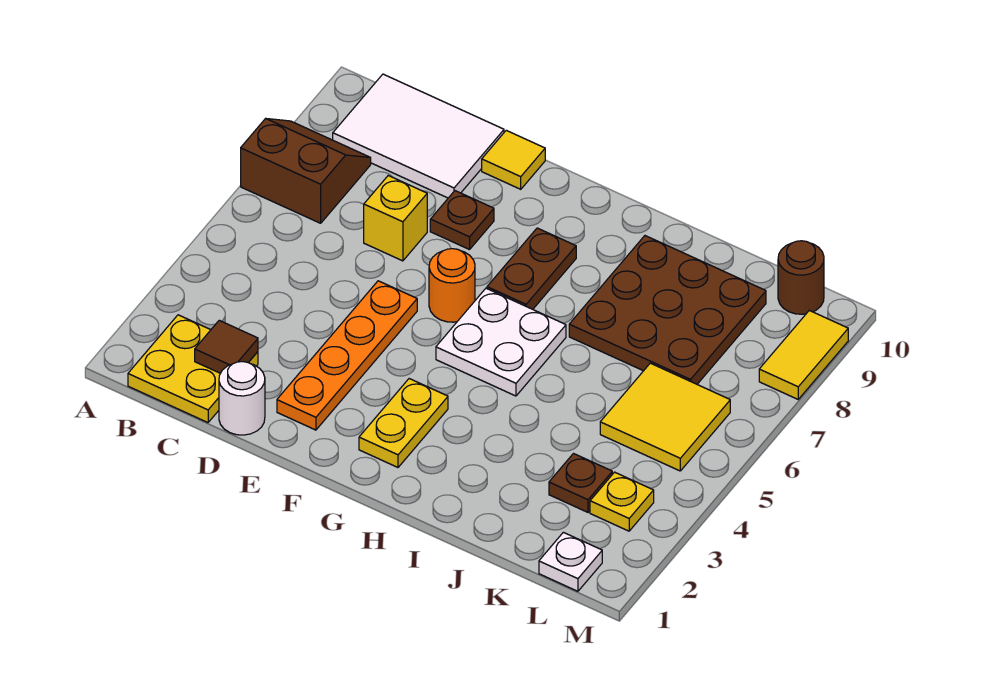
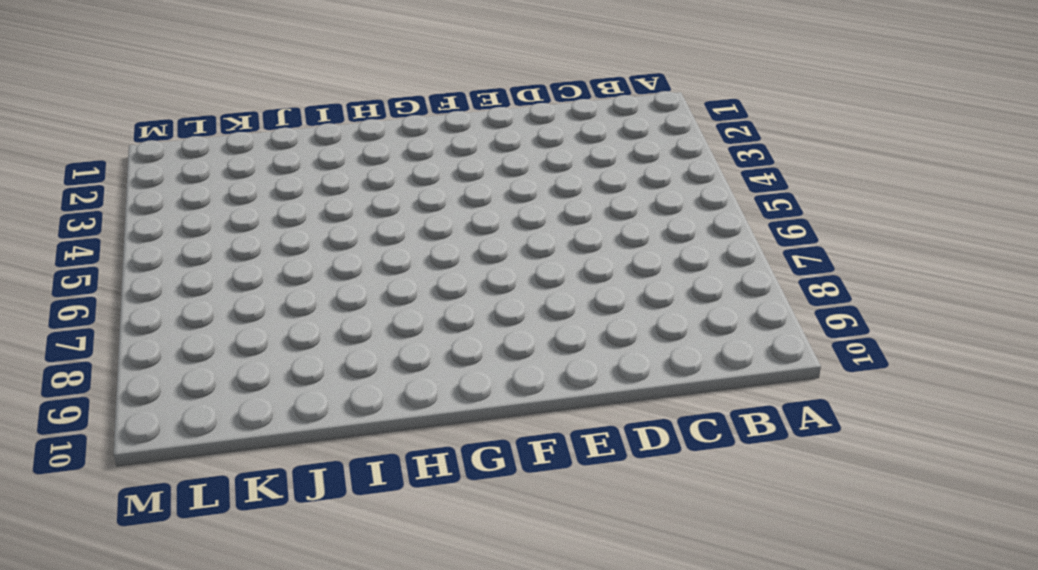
none -> brown slope A7:B8 level 1 top 7
none -> yellow plate B1:C2 level 1
none -> white tile B9:D10 level 1

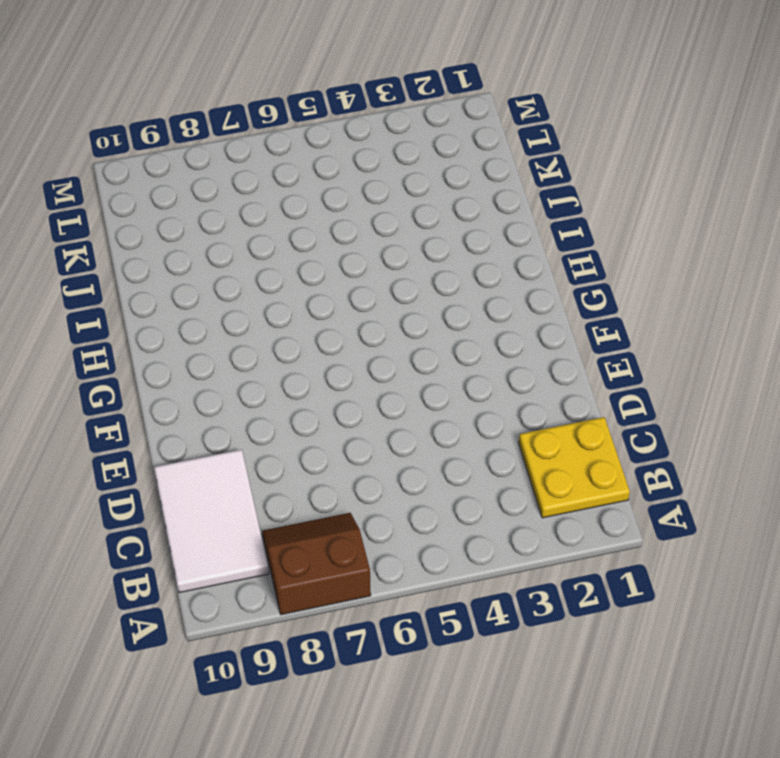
brown slope A7:B8 level 1 top A -> brown slope A7:B8 level 1 top 7
none -> white round brick D1 level 1
none -> yellow brick D7 level 1
none -> orange plate E2:E5 level 1

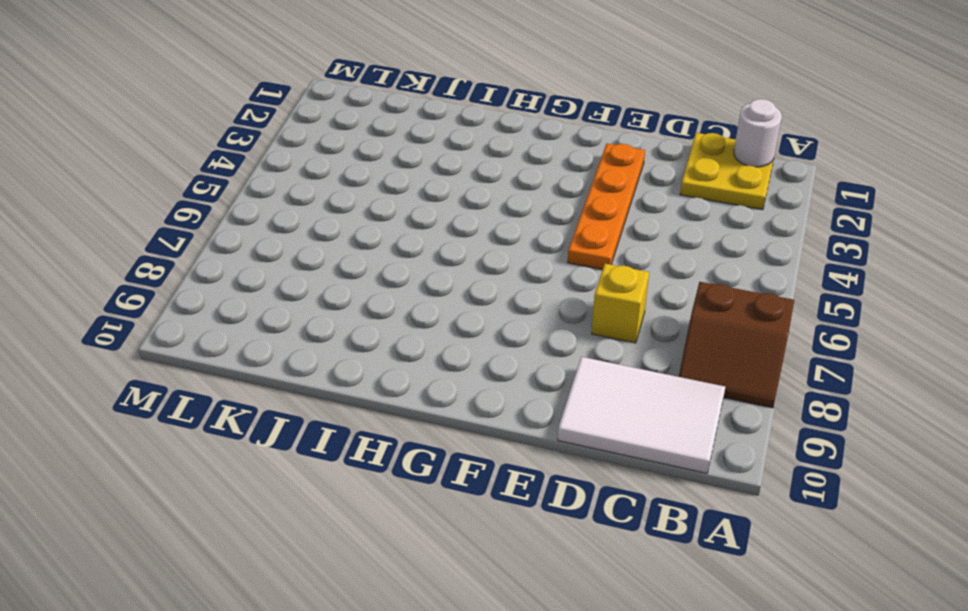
white round brick B1 level 2 -> white round brick D1 level 1
none -> brown plate E8 level 1
none -> yellow tile E10 level 1
none -> orange round brick F6 level 1

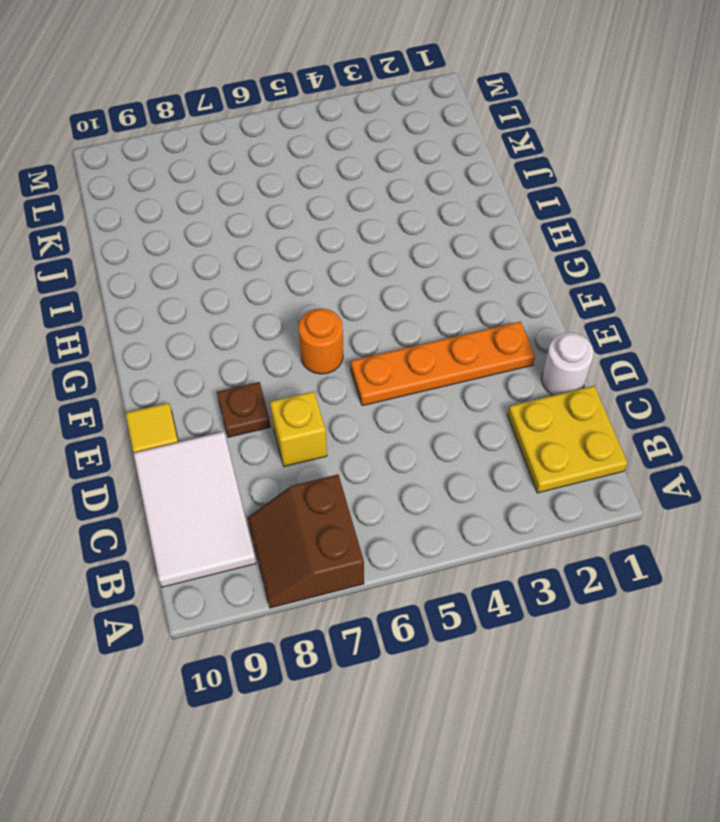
none -> yellow plate G2:G3 level 1
none -> white plate G5:H6 level 1
none -> brown plate G7:G8 level 1

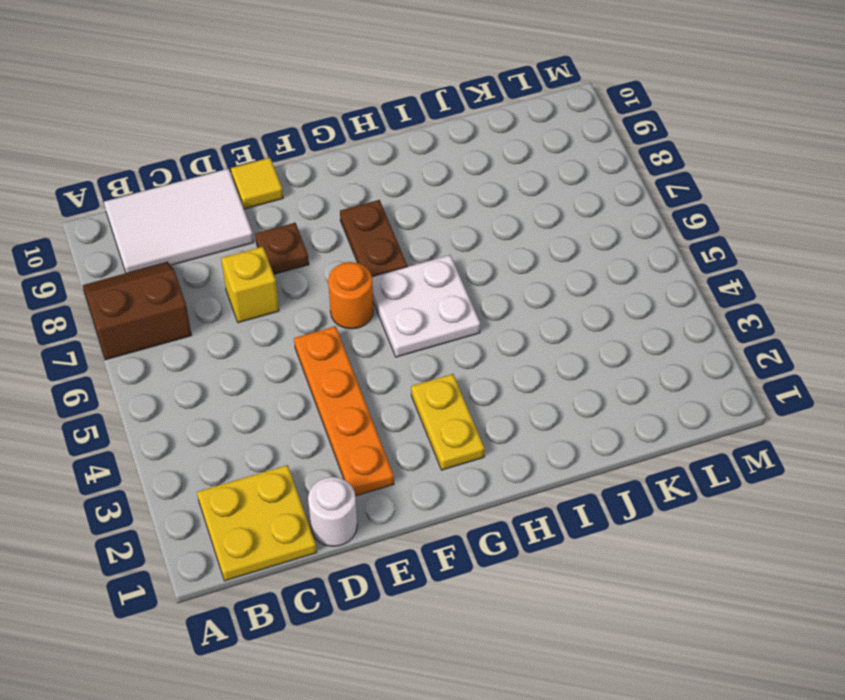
none -> brown plate I7:K9 level 1
none -> brown plate K3 level 1
none -> yellow tile K5:L6 level 1

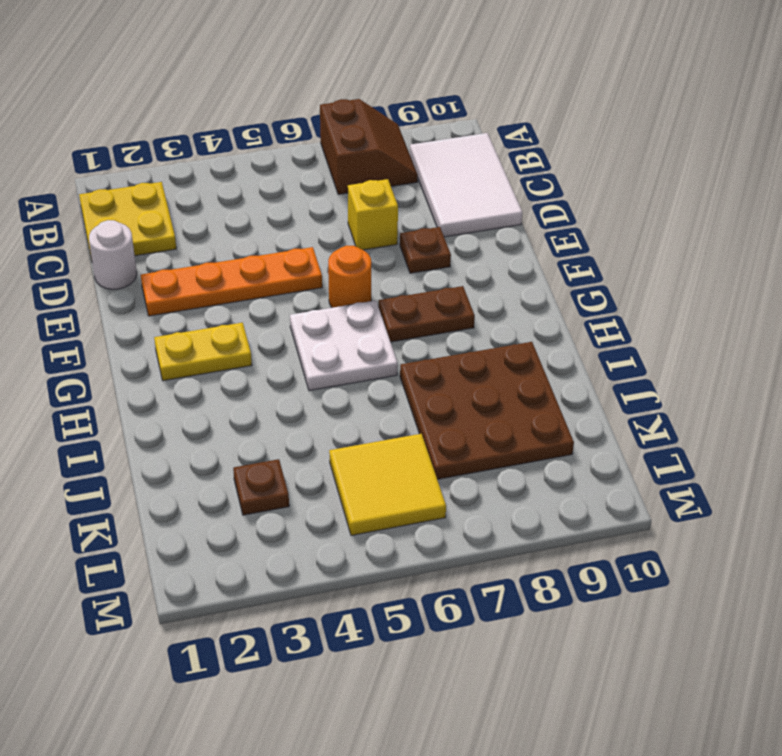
none -> yellow tile E10 level 1
none -> white plate L1 level 1
none -> yellow plate L3 level 1

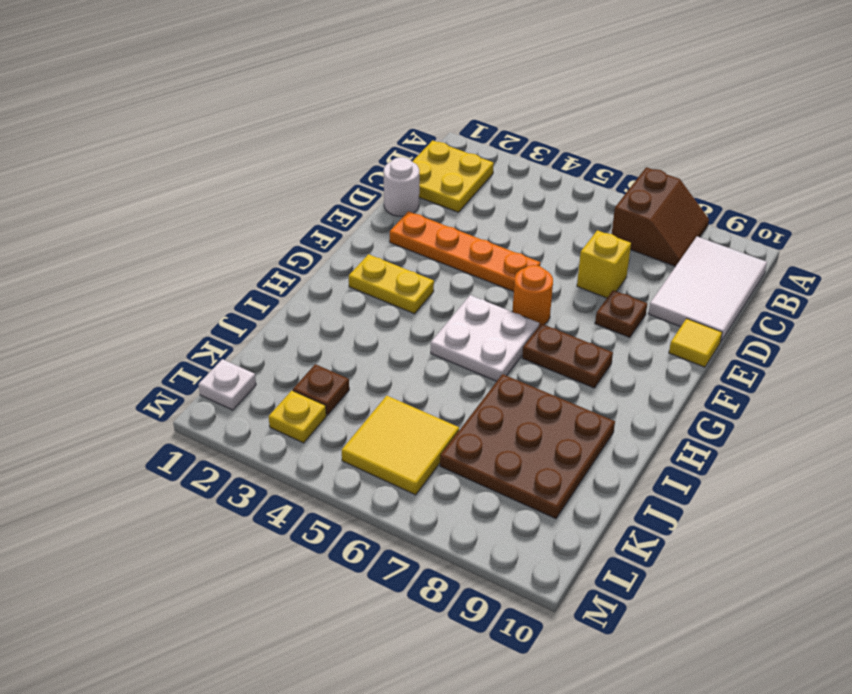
none -> brown round brick L10 level 1
none -> yellow tile M8:M9 level 1
none -> brown tile C2 level 2

